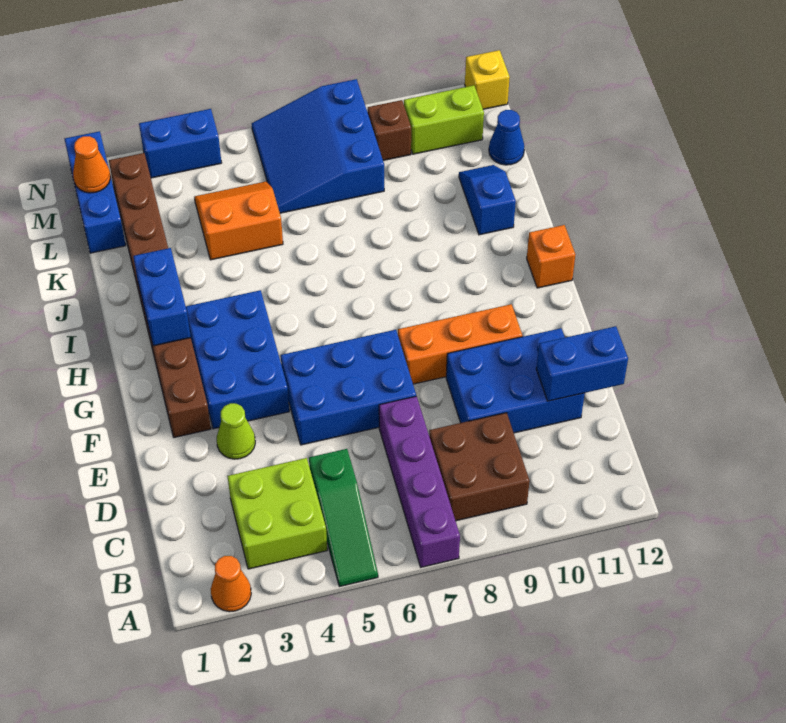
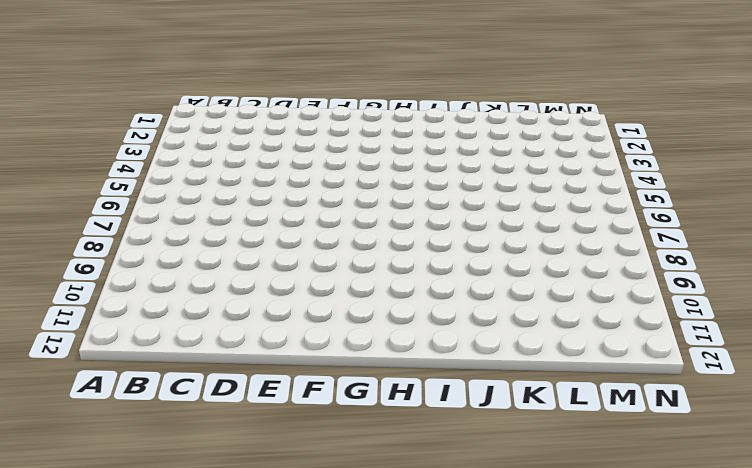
none -> orange cone A2 level 1
none -> green slope A5:C5 level 1 top C
none -> purple brick A7:D7 level 1

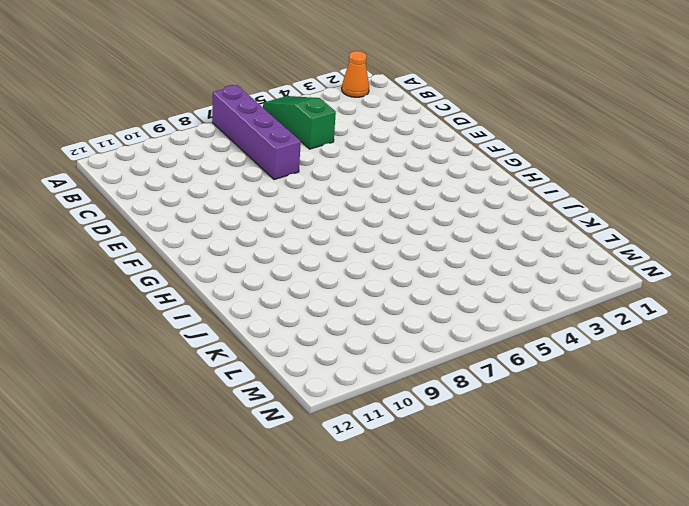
none -> lime brick B3:C4 level 1
none -> brown brick B8:C9 level 1
none -> blue brick D9:E11 level 1

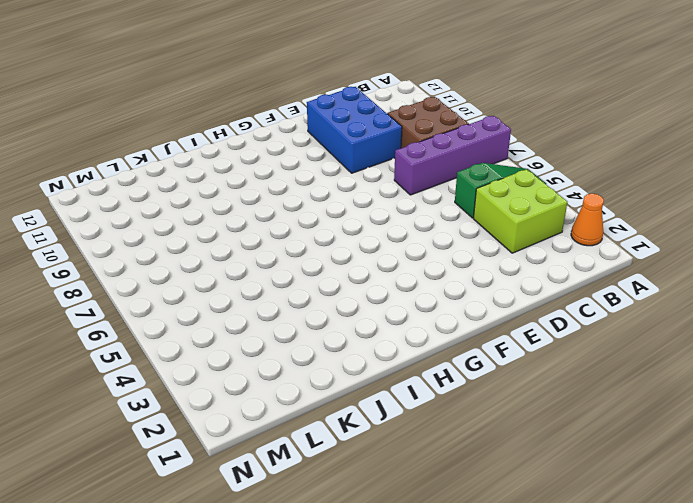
none -> lime cone E3 level 1
none -> blue brick E5:F7 level 1
none -> brown brick F2:M2 level 1

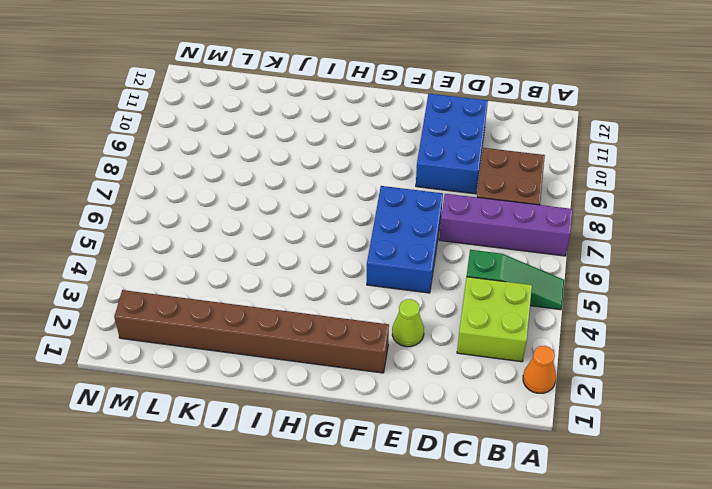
none -> blue brick F3:H4 level 1
none -> orange brick F8:F10 level 1
none -> orange brick H12 level 1

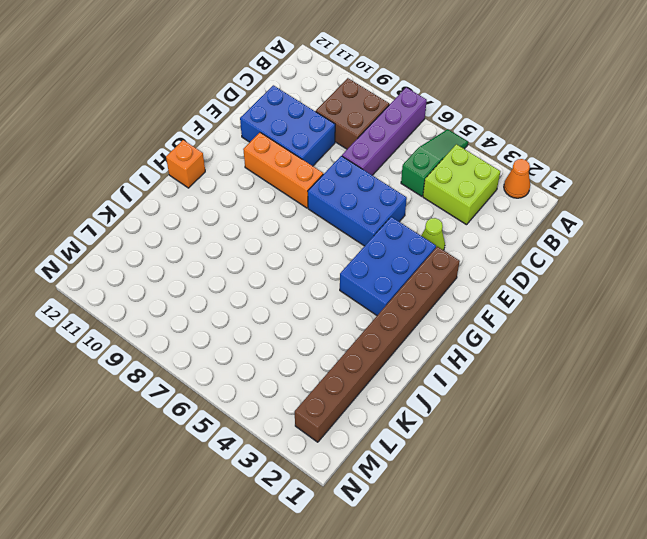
none -> blue slope J11:K11 level 1 top J
none -> orange slope K4:L5 level 1 top K
none -> blue brick L1:N1 level 1

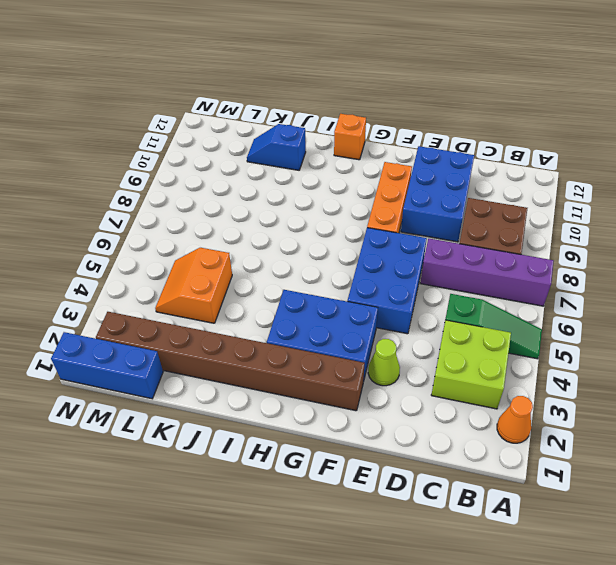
none -> blue slope L6:N8 level 1 top 8
none -> blue cone L12 level 1
none -> brown brick M9 level 1

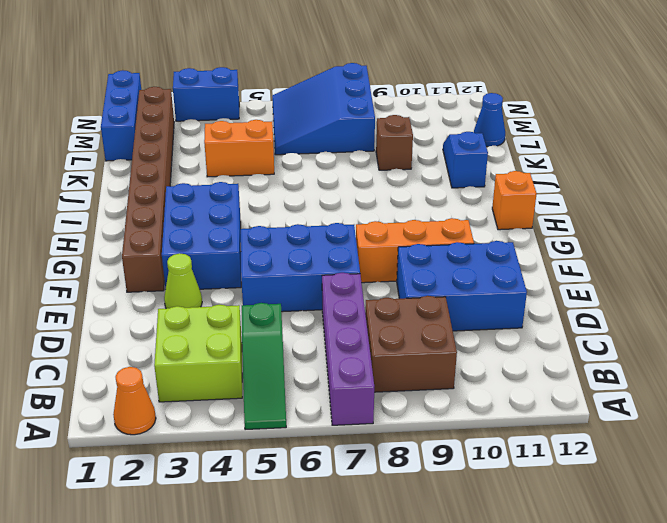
brown brick K9 level 1 -> brown brick M9 level 1
none -> lime brick M10:M11 level 1
none -> yellow brick N12 level 1
none -> blue brick D11:D12 level 2

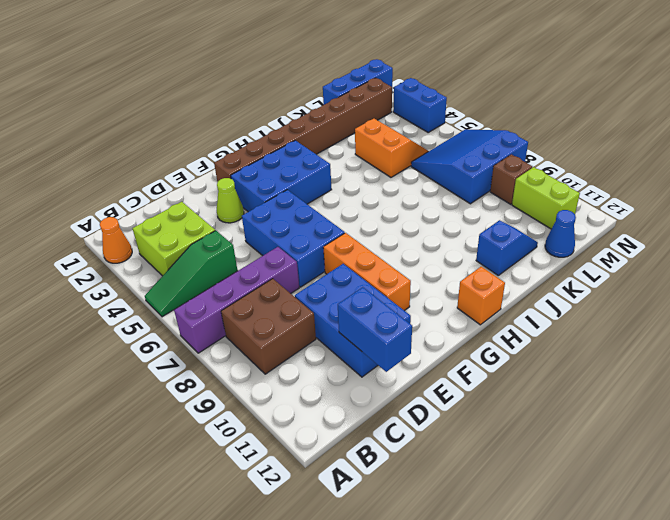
none -> yellow brick N12 level 1
none -> blue brick H2:I2 level 2
none -> orange cone M1 level 2

